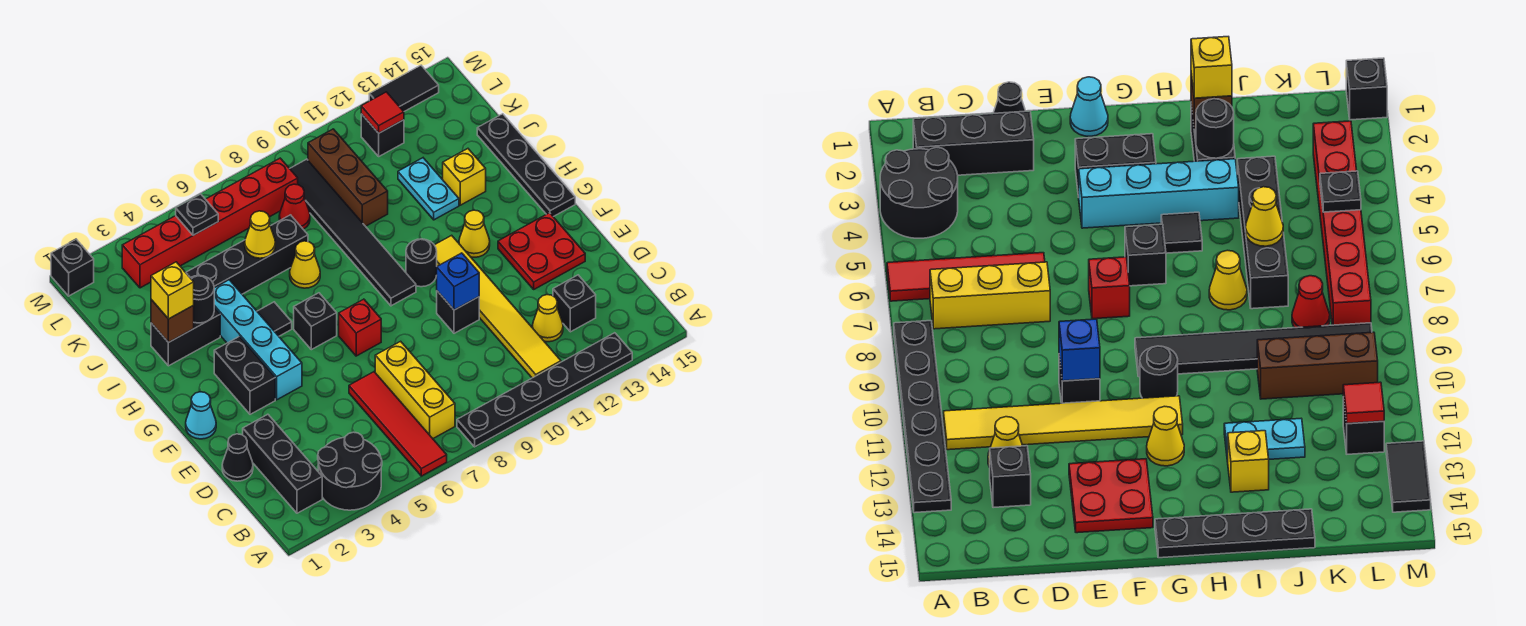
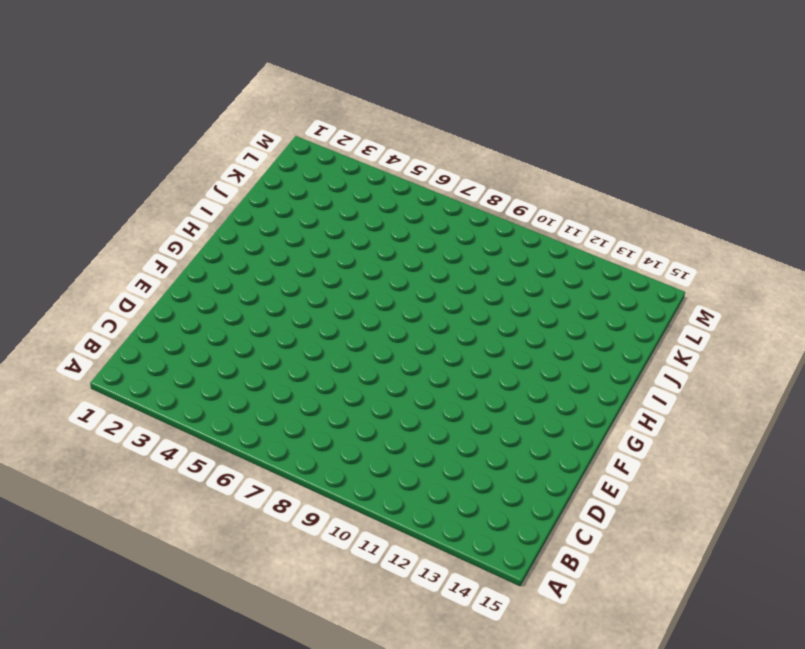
none -> black round brick A3:B4 level 1
none -> red tile A6:D6 level 1
none -> black plate A8:A13 level 1
none -> black brick B2:D2 level 1

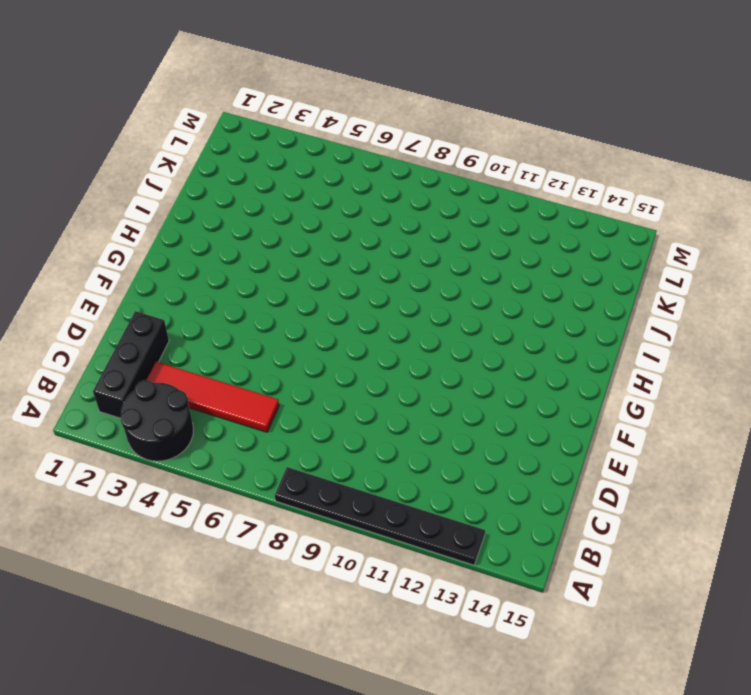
red tile C3:C6 level 1 -> red tile A6:D6 level 1
none -> yellow brick B7:D7 level 1
none -> yellow tile B11:G11 level 1
none -> yellow cone C12 level 1
none -> black brick C13 level 1

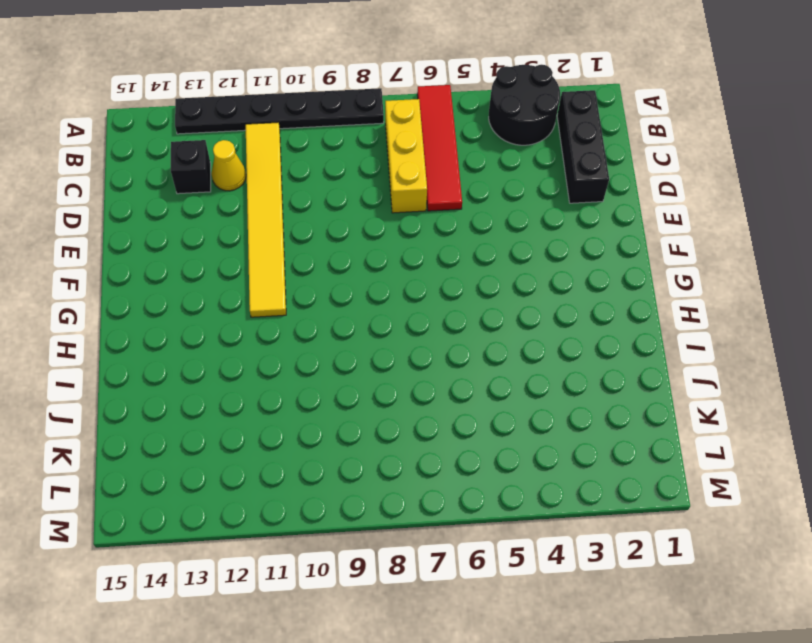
none -> black cone D1 level 1
none -> black brick E10 level 1
none -> red plate E13:F14 level 1
none -> cyan cone F1 level 1

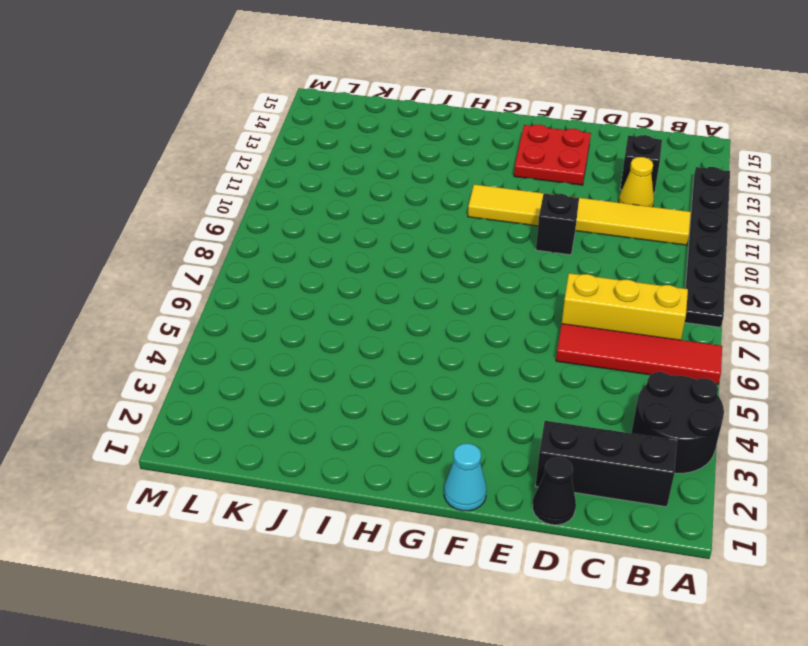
none -> black brick F3:G3 level 1
none -> cyan brick F4:I4 level 1
none -> red brick F7 level 1
none -> black brick G6 level 1

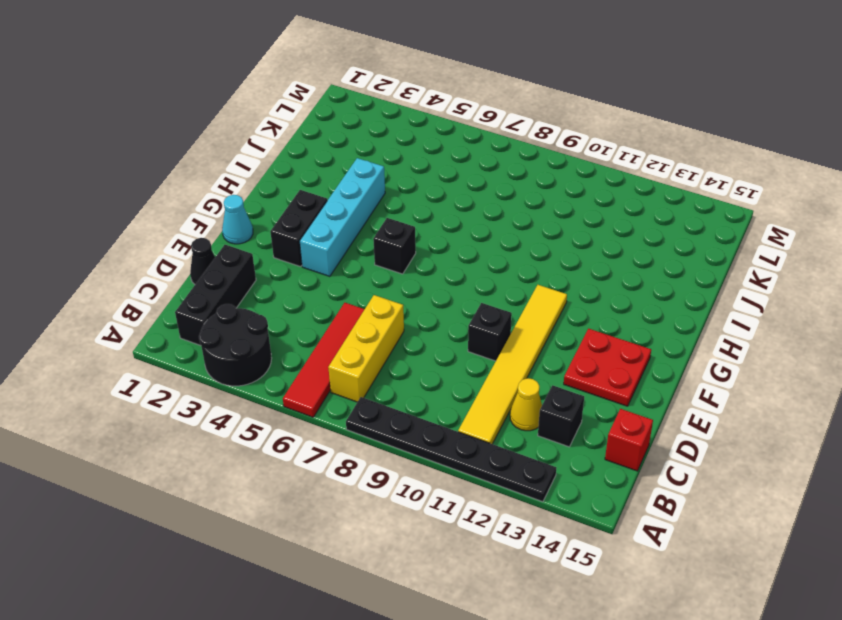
red brick C15 level 1 -> red brick F7 level 1
none -> black tile G9:L9 level 1
none -> black round brick G10 level 1
none -> yellow cone G12 level 1
none -> black plate G15:J15 level 1

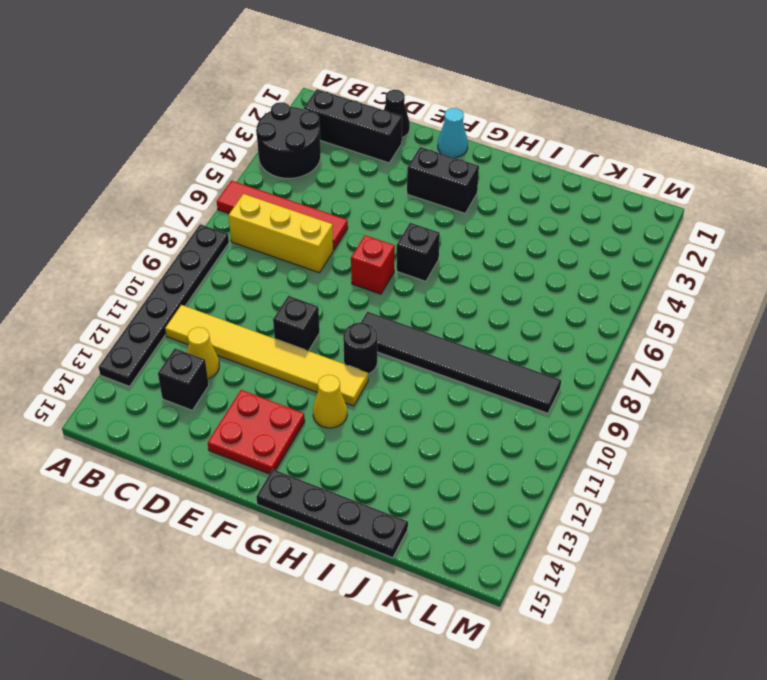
none -> cyan brick F4:I4 level 1
none -> black tile H5 level 1
none -> black brick I2:I3 level 1
none -> yellow cone I7 level 1

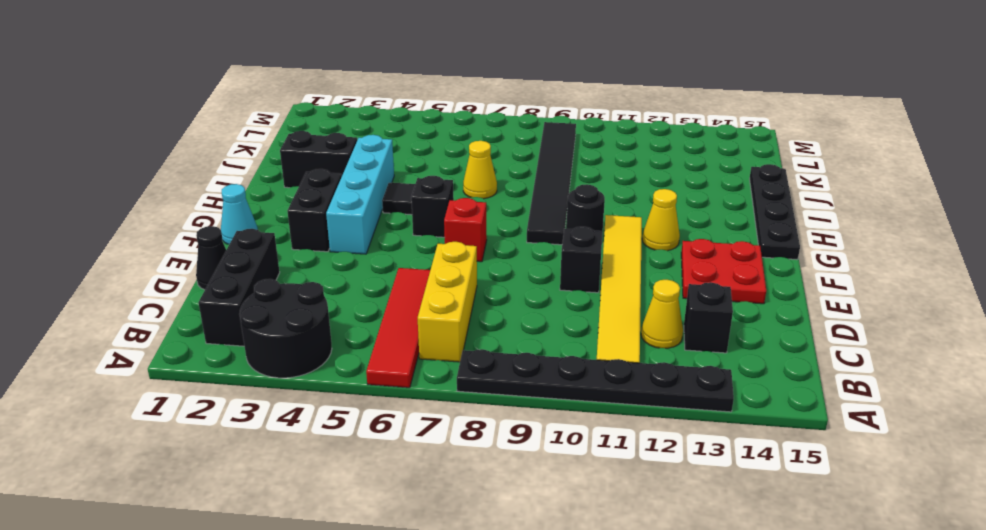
none -> cyan plate I12:J12 level 1
none -> yellow brick I13 level 1
none -> black brick J4:J7 level 1
none -> brown brick J10:L10 level 1

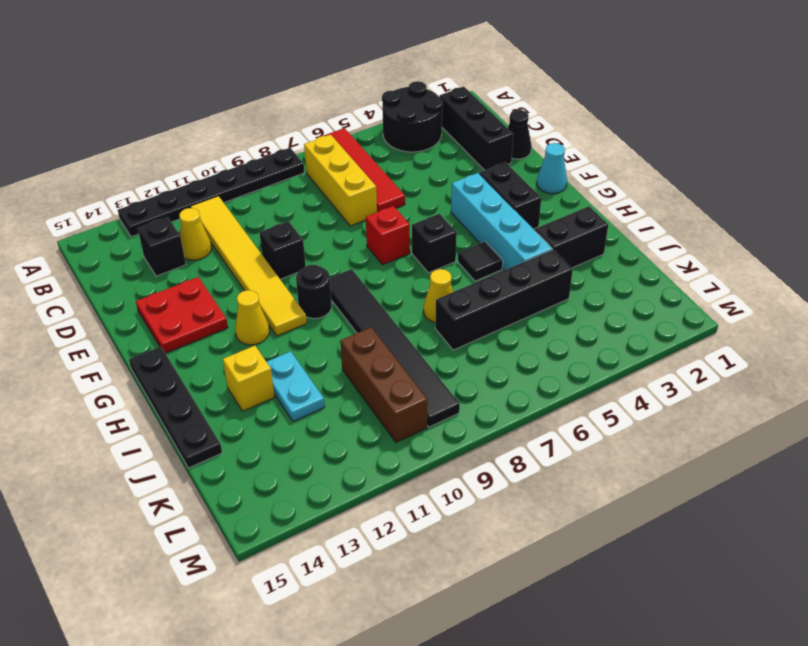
none -> red cone K8 level 1
none -> red brick L3:L8 level 1
none -> black brick L12 level 1
none -> black brick M1 level 1

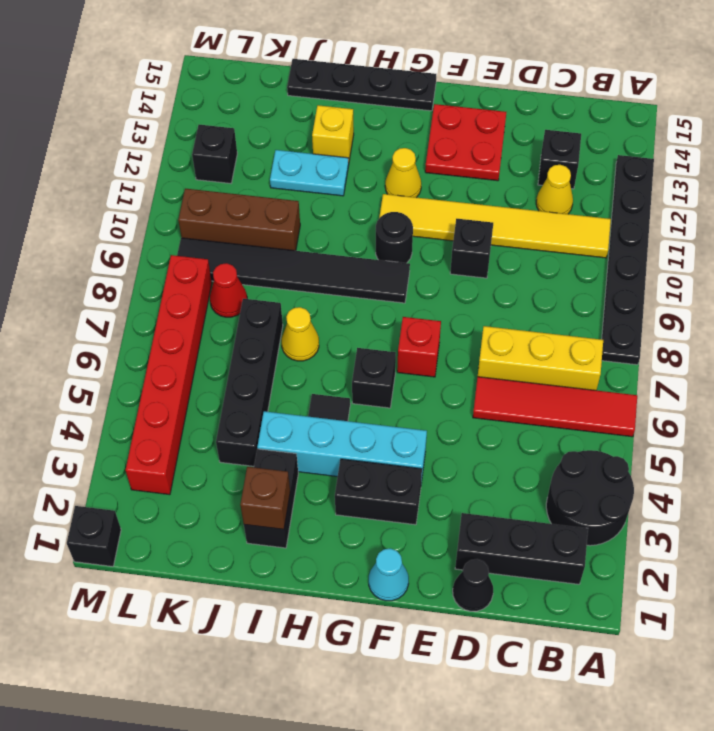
none -> black tile M13:M14 level 1
none -> blue brick E10 level 2
none -> black round brick I3 level 2
none -> yellow cone J6 level 2

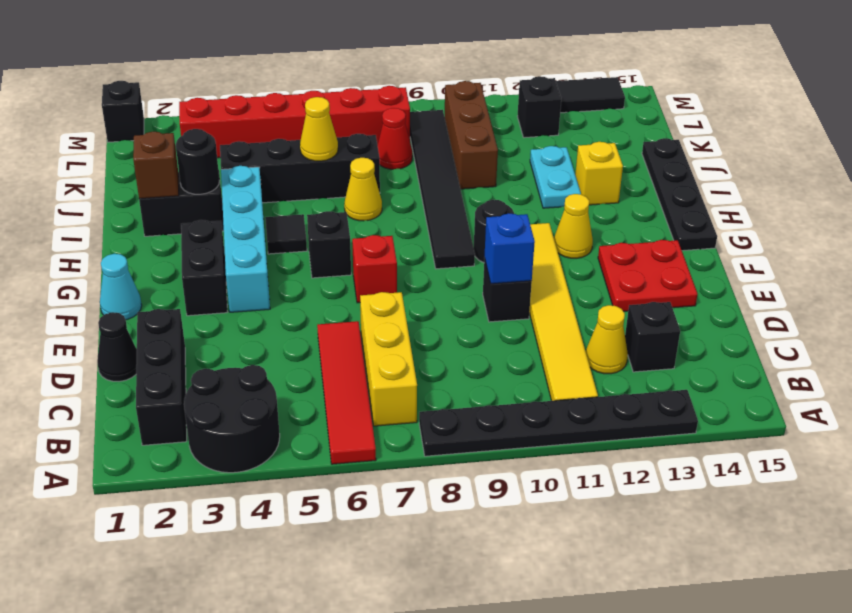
none -> black plate L5 level 2
none -> red tile L12 level 2
none -> yellow brick I2 level 3

